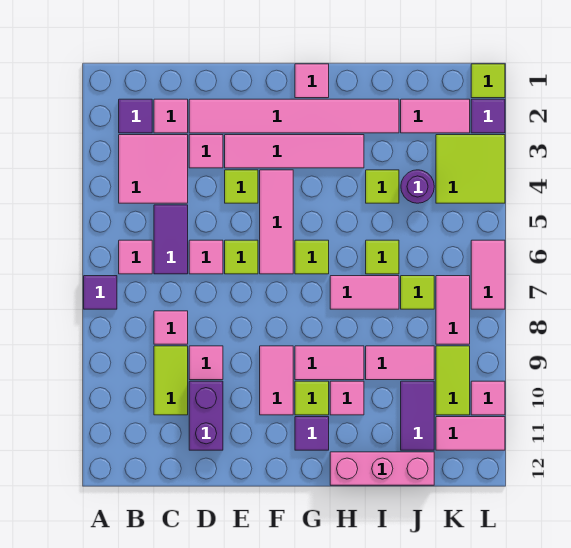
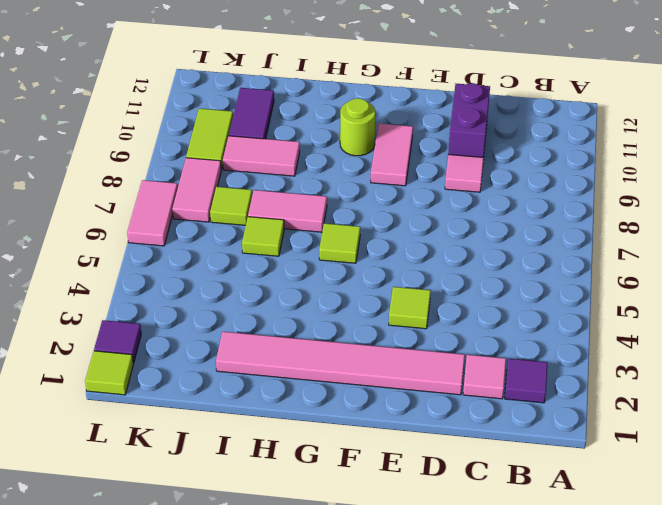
lime round brick G10 level 1 -> lime tile G10 level 1
none -> purple tile A7 level 1
none -> pink tile B3:C4 level 1
none -> pink tile B6 level 1
none -> purple tile C5:C6 level 1

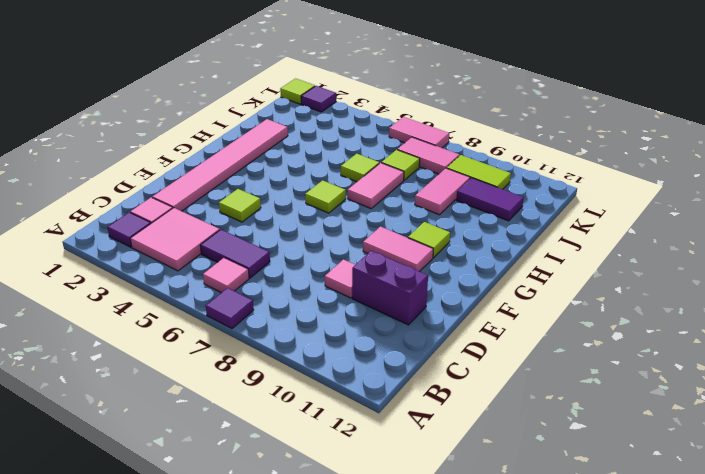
none -> pink tile C8 level 1
none -> lime tile C9:C10 level 1
none -> pink tile D3 level 1
none -> pink tile D6 level 1

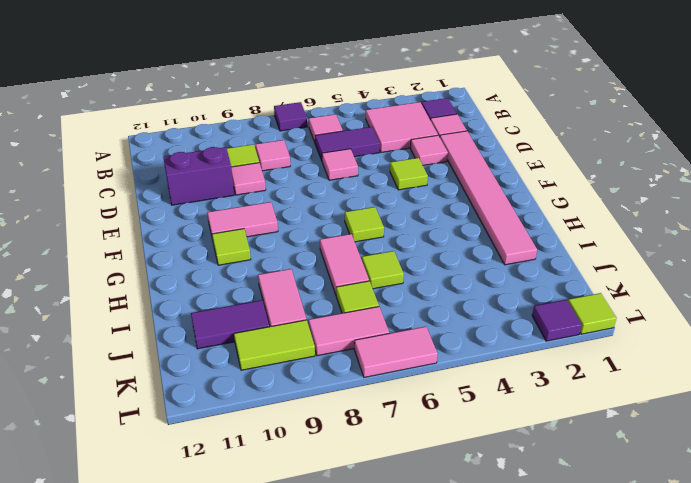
none -> pink tile E3:H3 level 1
none -> lime tile E6 level 1
none -> pink tile F4:F6 level 1
none -> pink tile G1 level 1

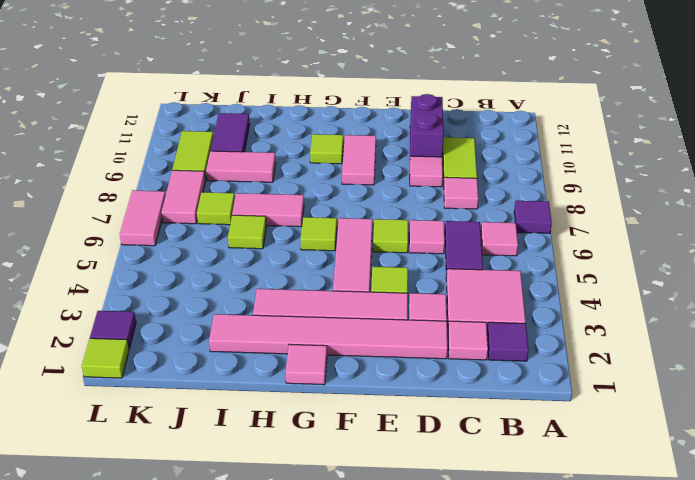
none -> pink tile G9:H9 level 1
none -> purple tile G11 level 1
none -> pink tile H10 level 1
none -> pink brick H12:J12 level 1

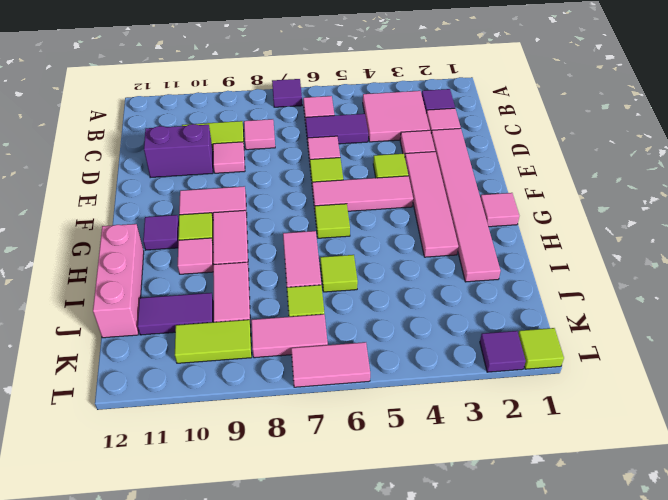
none -> lime tile I4 level 1
none -> pink tile J2:K2 level 1
none -> purple round brick J4 level 1
none -> lime tile K3:L4 level 1

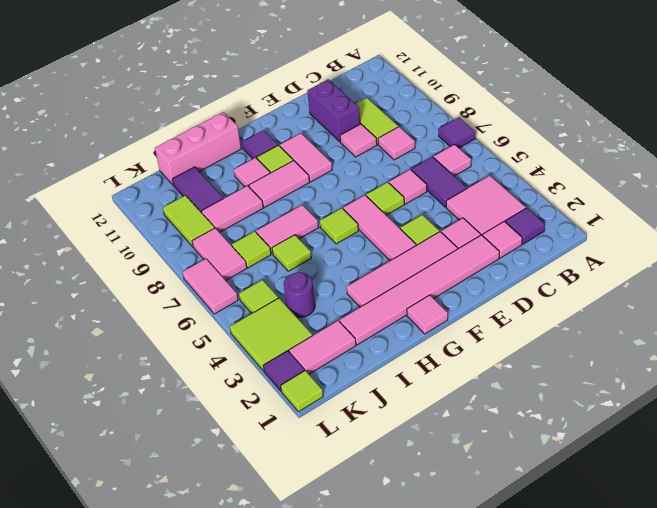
lime tile K5 level 1 -> lime tile I4 level 1
none -> pink tile K11:L11 level 1
none -> pink tile L10 level 1

